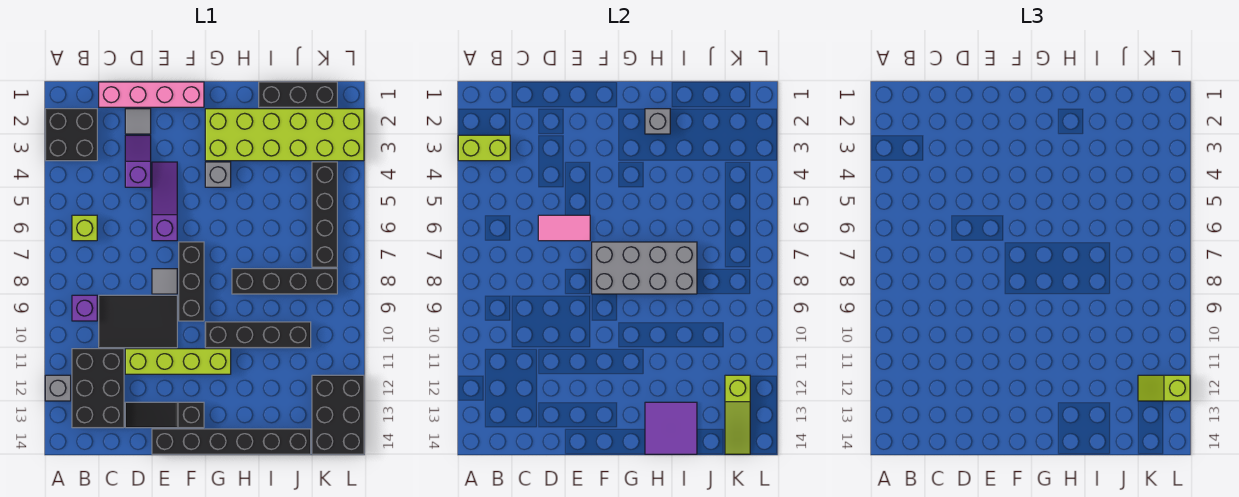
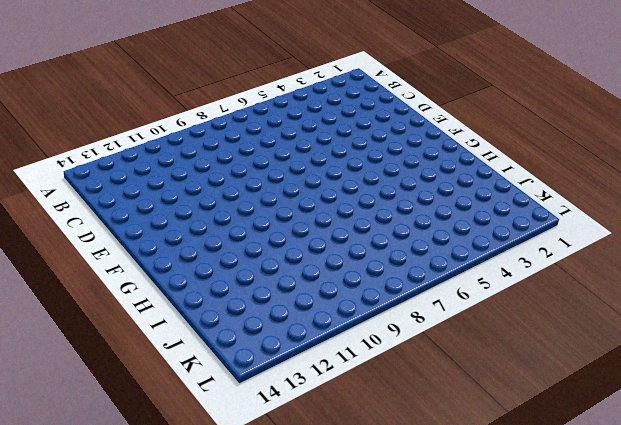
none -> black brick A2:B3 level 1
none -> grey brick A12 level 1
none -> lime brick B6 level 1

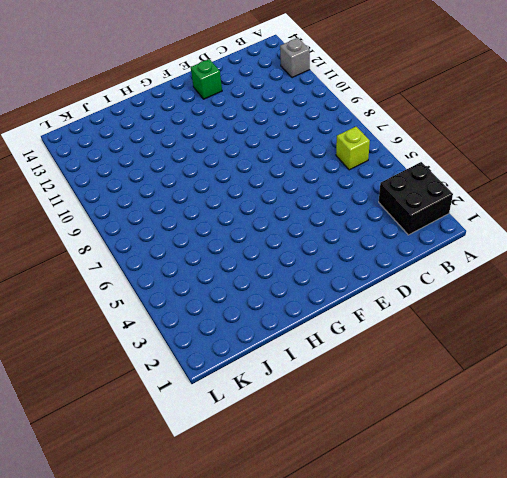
green brick E13 level 1 -> black slope D13:F13 level 1 top F
none -> purple brick B9 level 1
none -> black brick B11:C13 level 1
none -> pink brick C1:F1 level 1

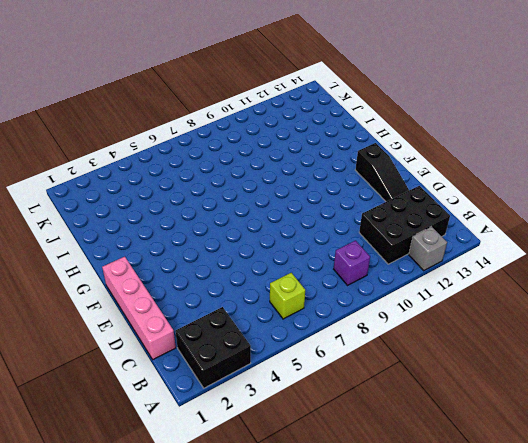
none -> black tile C9:E10 level 1
none -> grey tile D2 level 1
none -> purple slope D3:D4 level 1 top 4

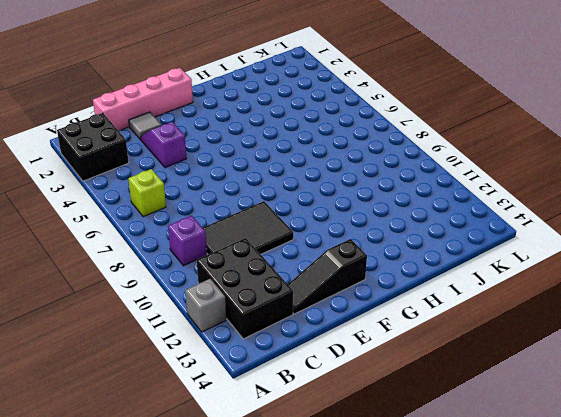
none -> lime brick D11:G11 level 1
none -> purple slope E4:E6 level 1 top 6
none -> grey tile E8 level 1

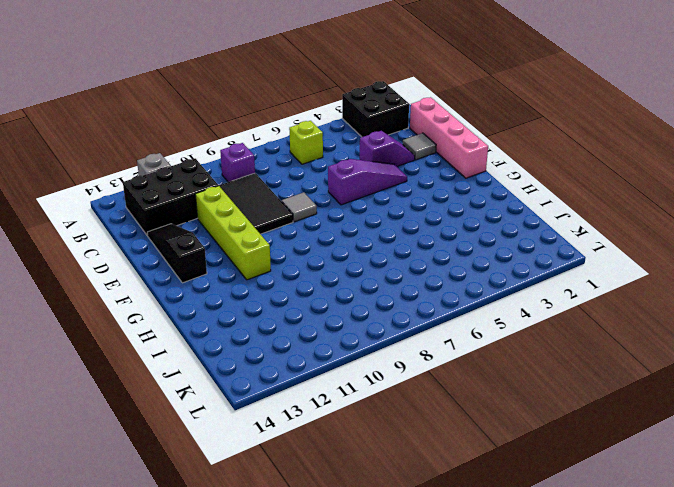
none -> black brick E14:J14 level 1
none -> black brick F7:F9 level 1
none -> lime brick G2:L3 level 1

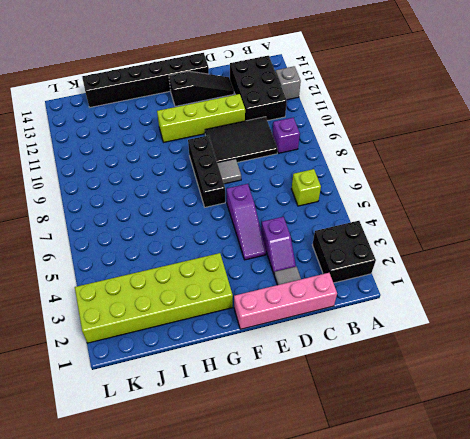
none -> grey brick G4 level 1
none -> black brick G10:J10 level 1
none -> black brick H8:K8 level 1

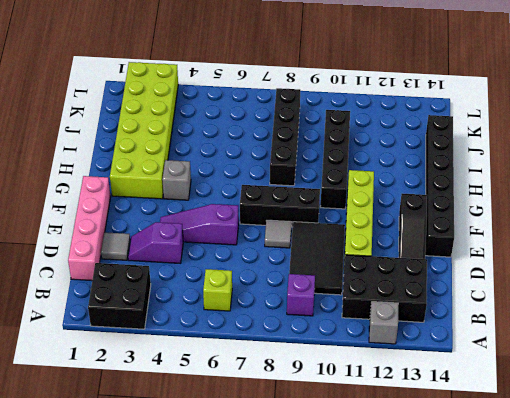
none -> black brick I1:K1 level 1
none -> black brick K4:K7 level 1
none -> black brick K12:L14 level 1

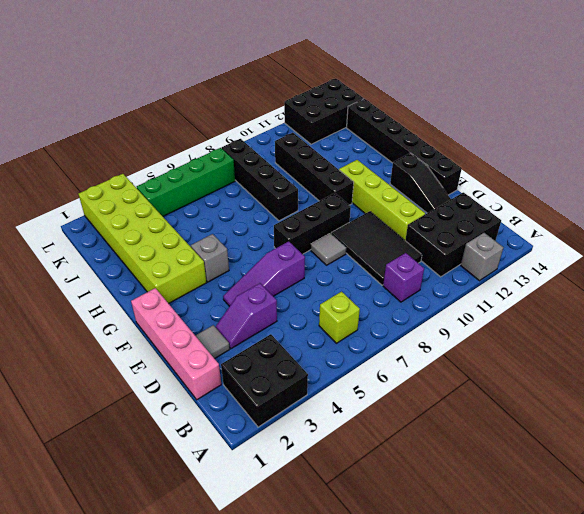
green brick K4:K7 level 1 -> black brick K4:K7 level 1
none -> black brick I1:K1 level 1
none -> lime brick A3:B3 level 2
none -> pink tile D6:E6 level 2

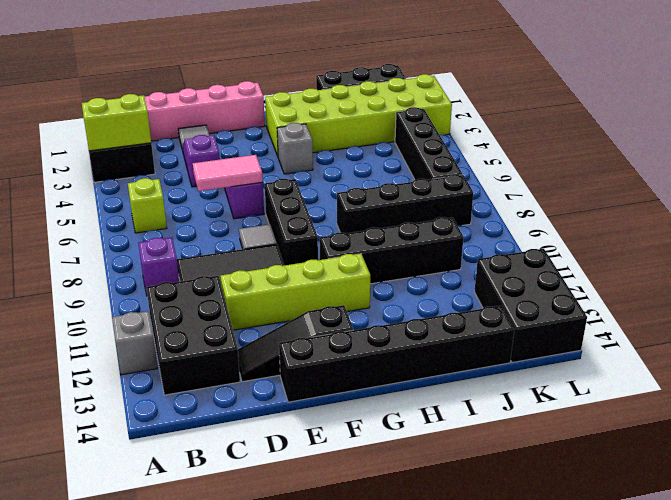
none -> grey brick F7:I8 level 2
none -> grey brick H2 level 2
none -> purple tile H13:I14 level 2

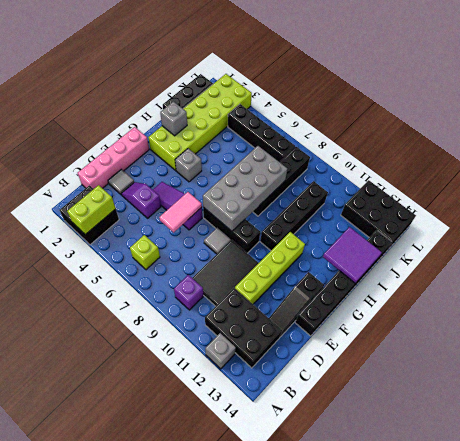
none -> lime slope K12:K14 level 2 top 12
none -> lime slope K12:L12 level 3 top L

